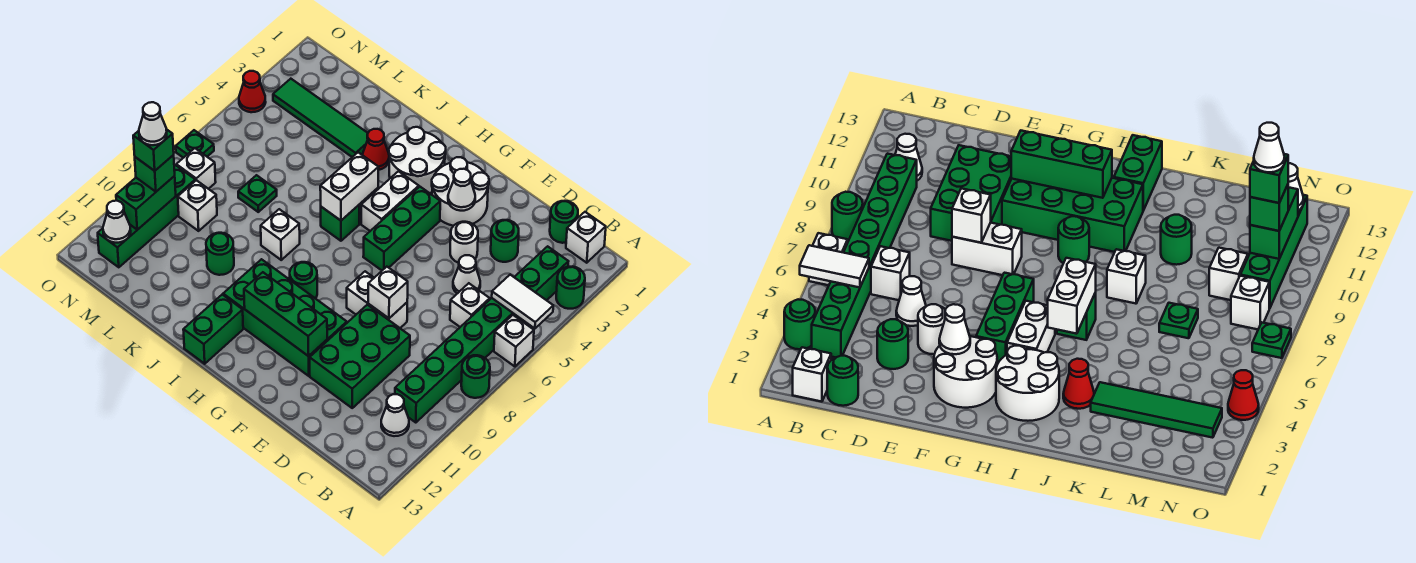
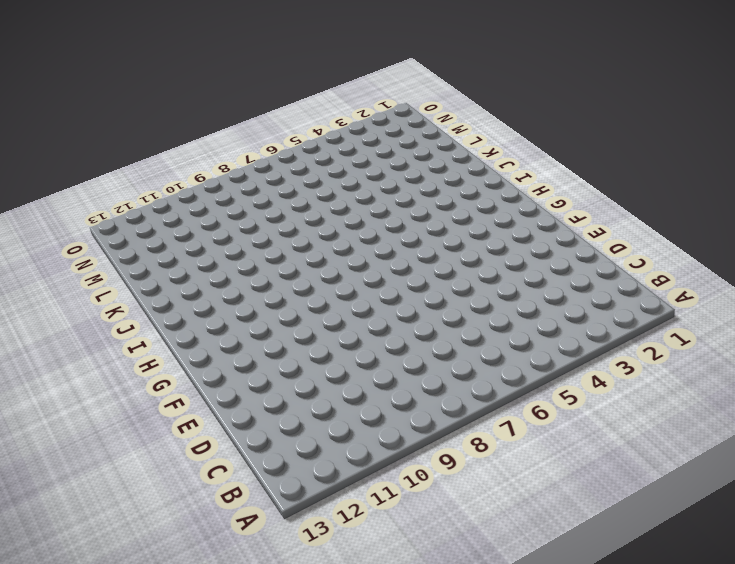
none -> green round brick A3 level 1
none -> white brick A6 level 1
none -> green round brick A8 level 1
none -> white brick B1 level 1

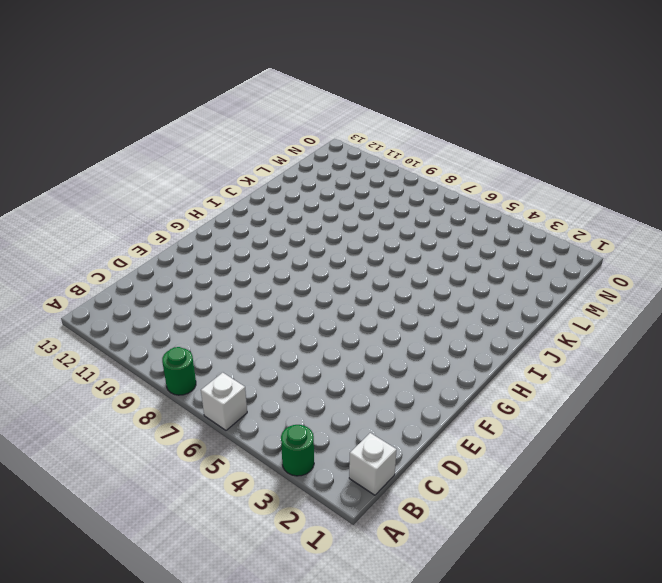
none -> green brick B3:B10 level 1
none -> white cone B11 level 1
none -> green round brick C1 level 1
none -> white brick C6 level 1

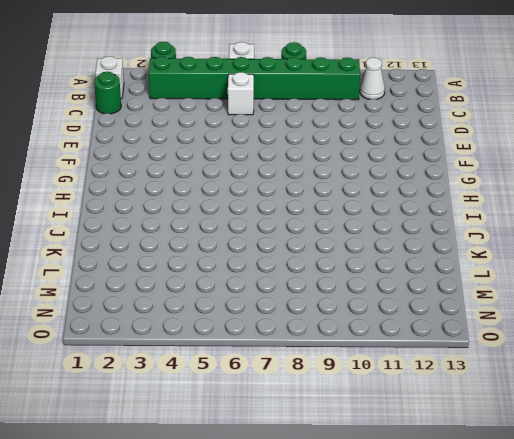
none -> green round brick D3 level 1
none -> white cone D5 level 1
none -> green brick D9:E11 level 1
none -> white round brick E4 level 1

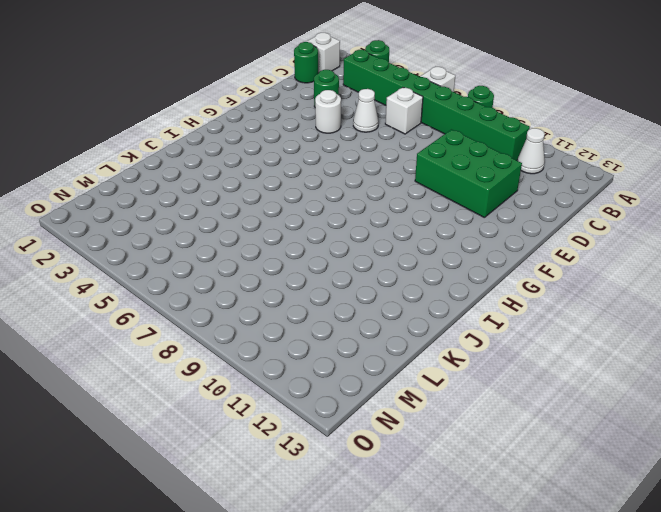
none -> white brick E8:F8 level 1
none -> white round brick F2:G3 level 1
none -> green brick F10:I11 level 1
none -> green brick G4:G6 level 1

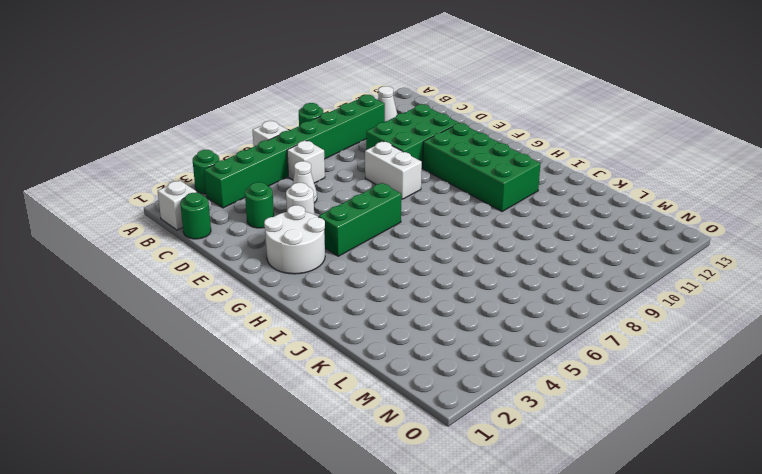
none -> white round brick H2:I3 level 1
none -> white brick H4:H5 level 1
none -> green round brick H9 level 1
none -> green brick I6 level 1

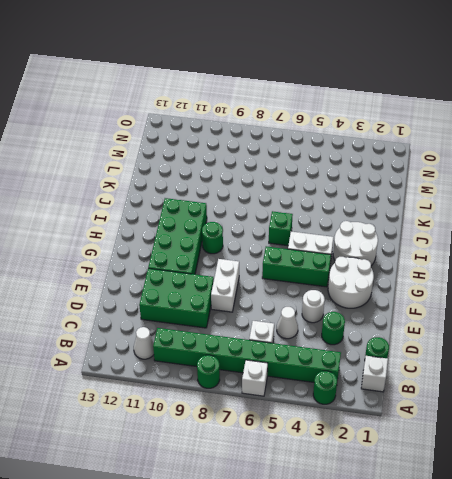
none -> green brick I12:I13 level 1
none -> red cone J3 level 1
none -> white brick J8 level 1
none -> green tile K3:N3 level 1

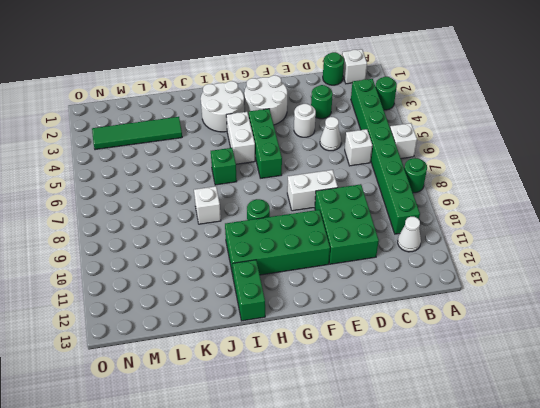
none -> red cone J3 level 1
none -> green round brick K10 level 1
none -> green plate L7 level 1
none -> white brick M9 level 1

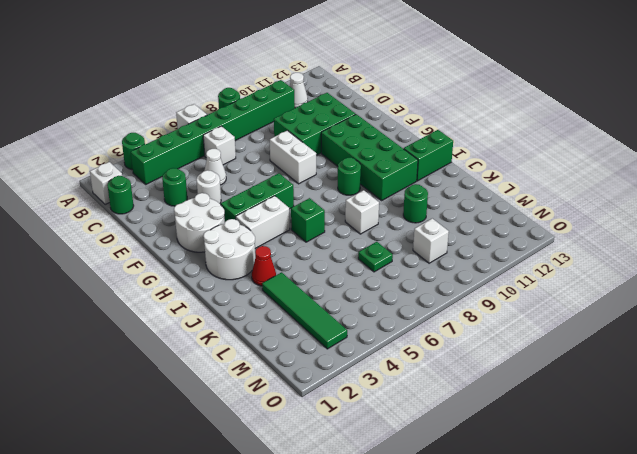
none -> white brick N8 level 1
none -> green brick N9:N12 level 1
none -> red cone O4 level 1
none -> green plate O7 level 1

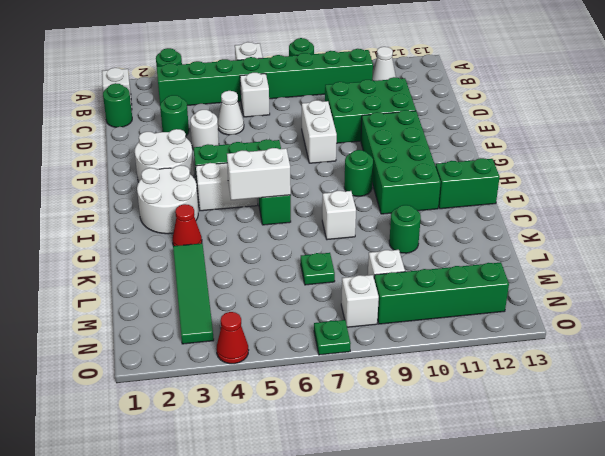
none -> white tile A5:B5 level 2
none -> white brick E8 level 2
none -> white cone F3 level 2
none -> green brick F11:H11 level 2

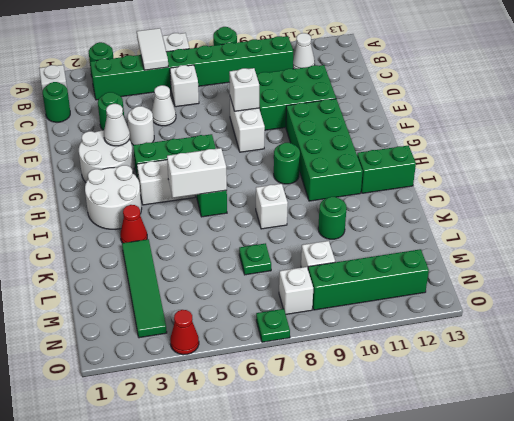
none -> green brick F11:H11 level 2
none -> green brick N10:N11 level 2
none -> white cone N12 level 2
none -> green brick N10 level 3

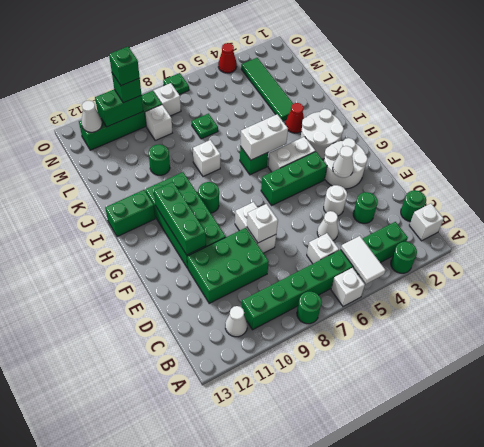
none -> white cone N10 level 5

